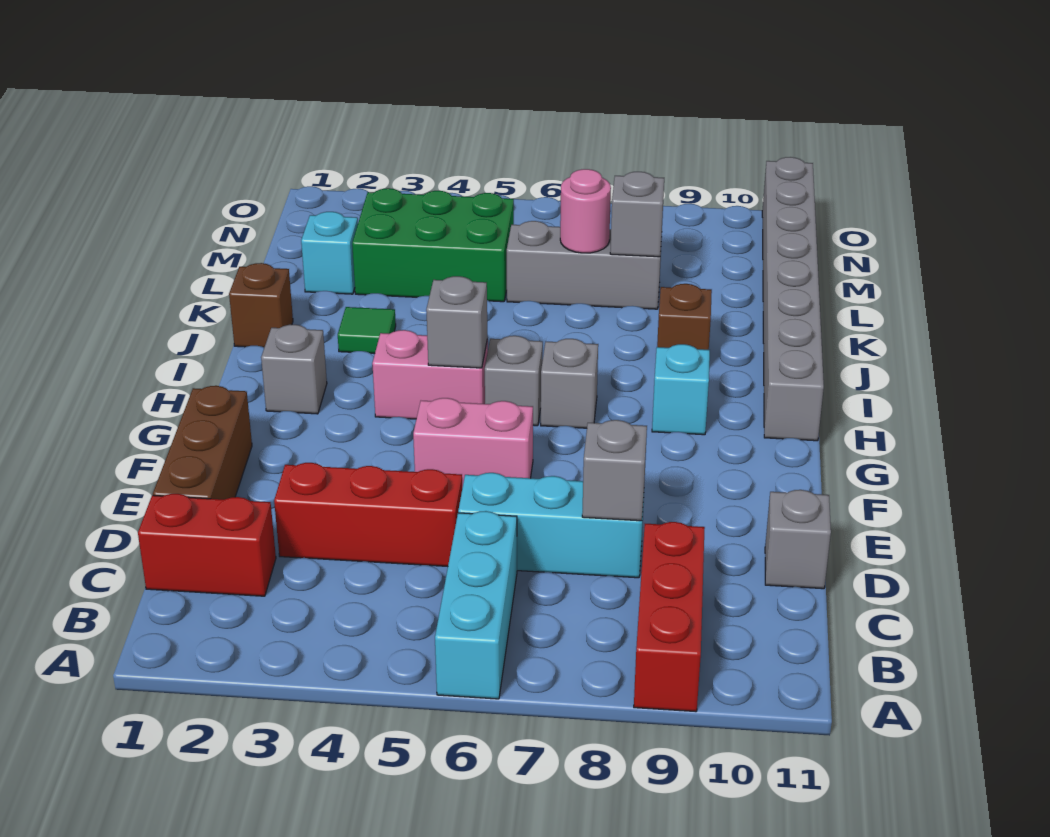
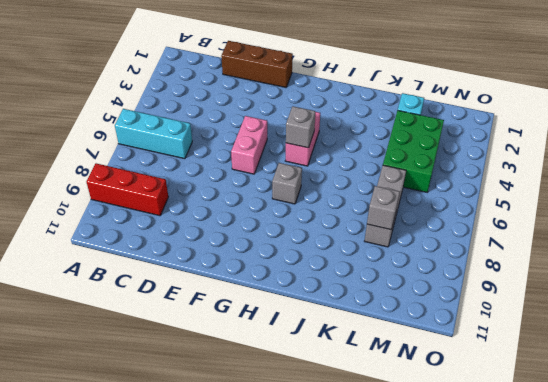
none -> red brick C1:C2 level 1
none -> red brick D3:D5 level 1
none -> cyan brick D6:D8 level 1

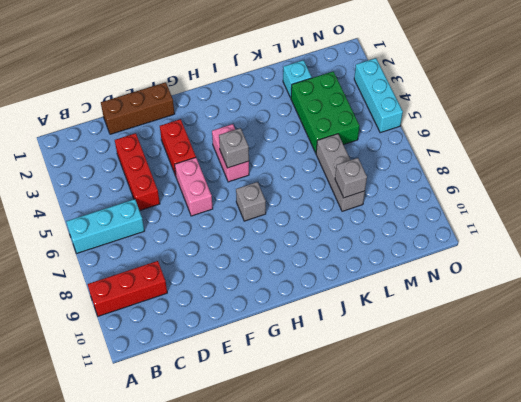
red brick F3:F4 level 1 -> red brick C1:C2 level 1
cyan brick O3:O5 level 1 -> cyan brick D6:D8 level 1
none -> grey brick D11 level 1
none -> grey brick H2 level 1
none -> grey brick H6 level 1

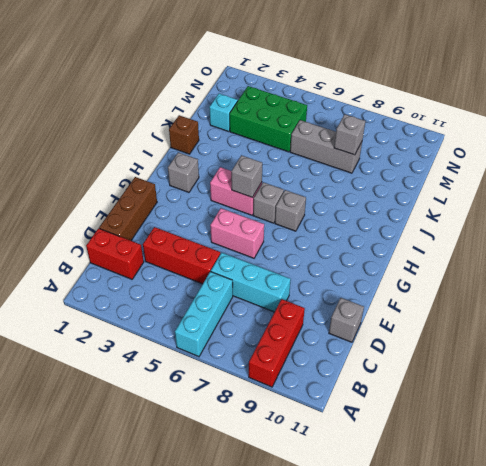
none -> cyan brick H9 level 1
none -> grey brick H11:O11 level 1
none -> green tile J3 level 1

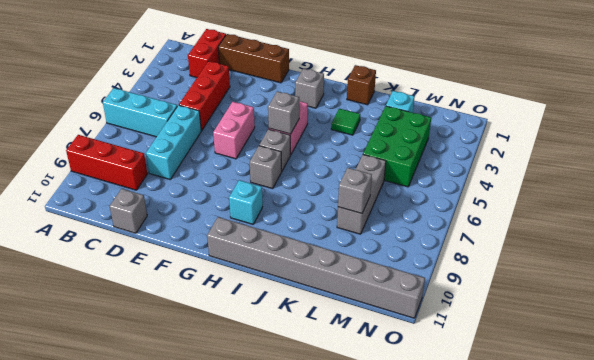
none -> brown brick J9 level 1
none -> grey brick D8 level 2
none -> pink round brick L7 level 2

